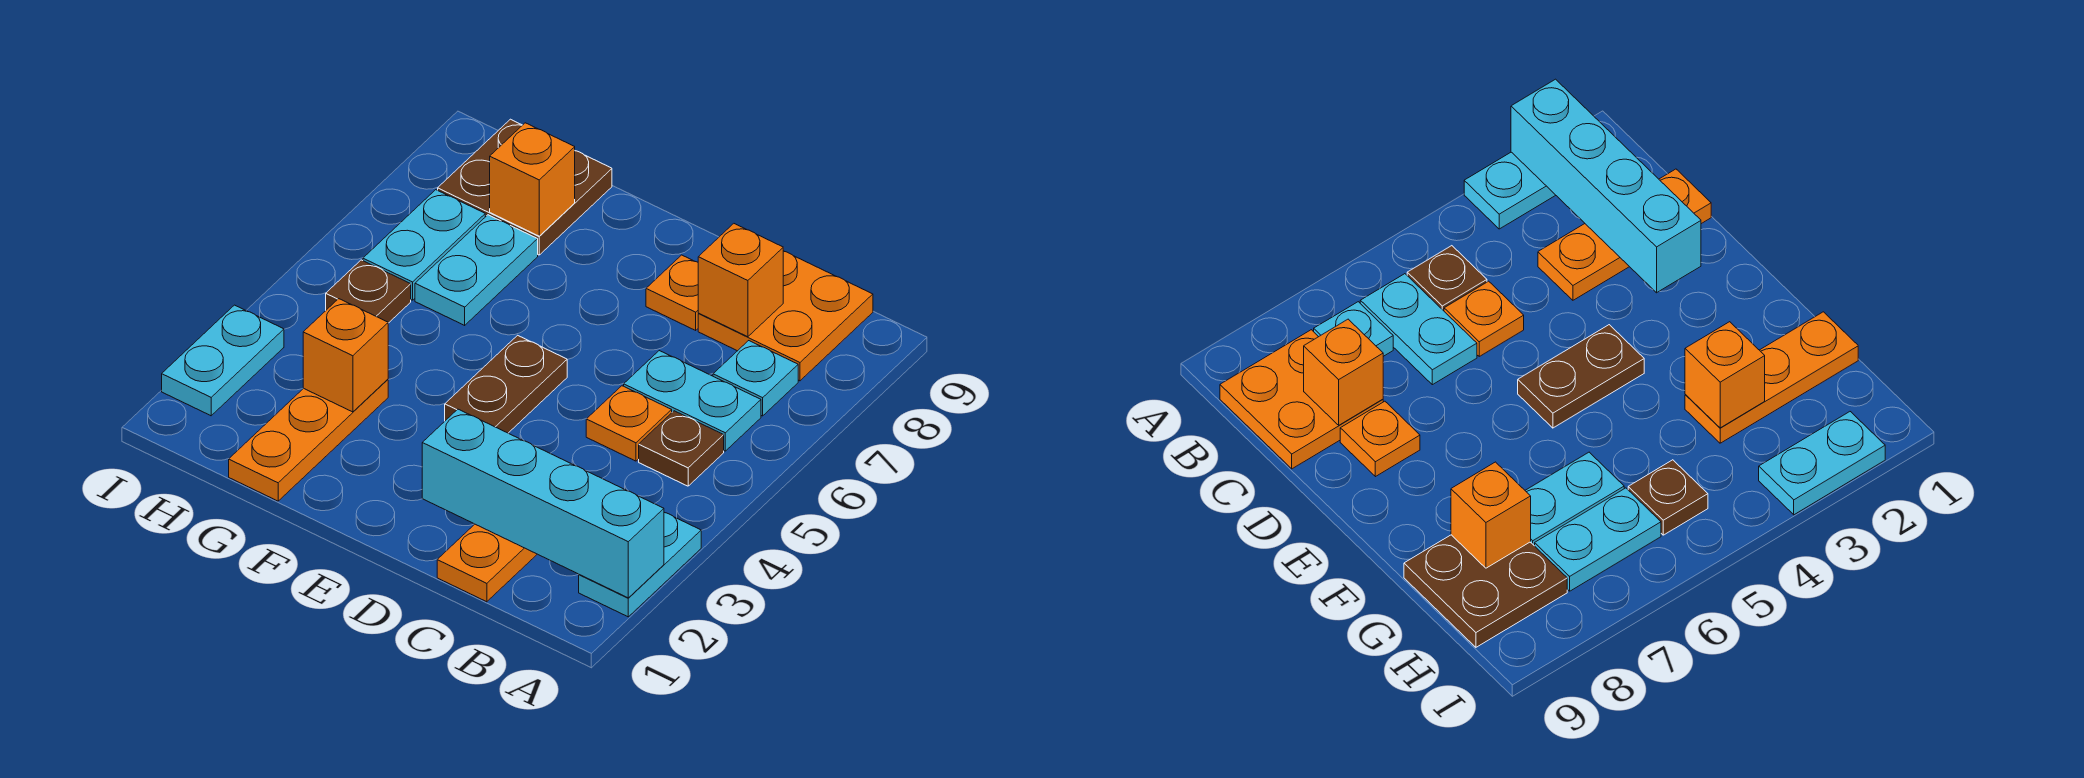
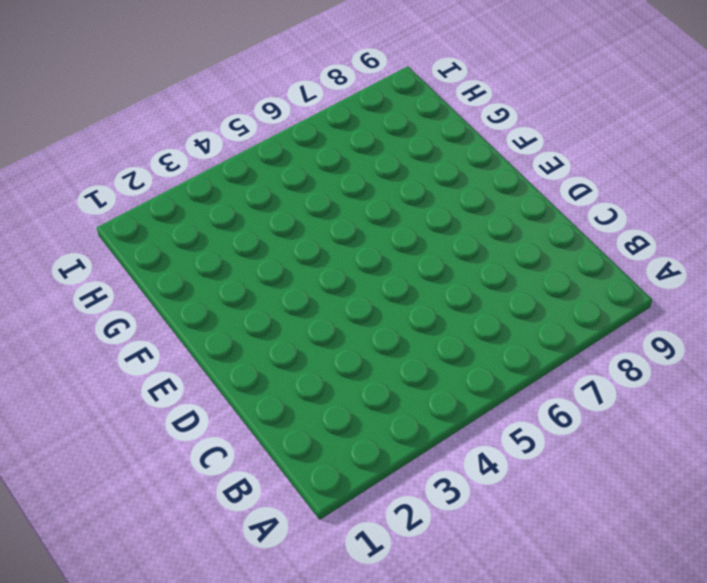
none -> cyan plate A2:A3 level 1
none -> brown plate B5 level 1
none -> cyan plate B6:C6 level 1

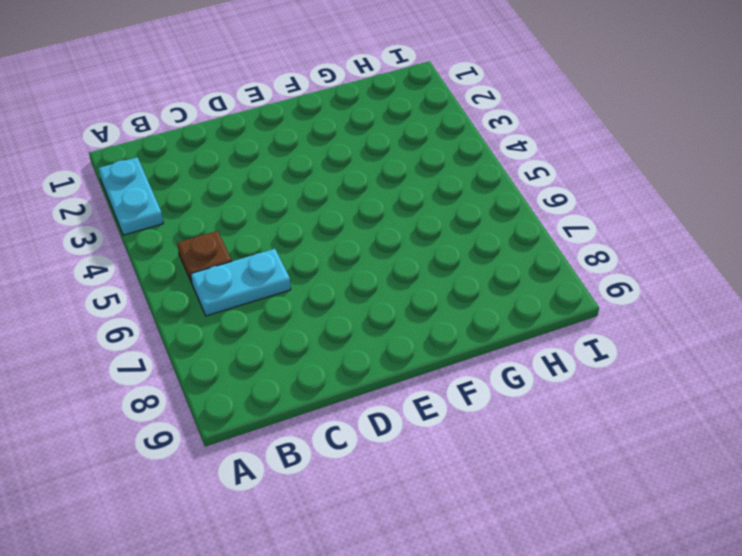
none -> cyan plate B7 level 1
none -> orange plate B8:C9 level 1
none -> orange plate C1:C3 level 1

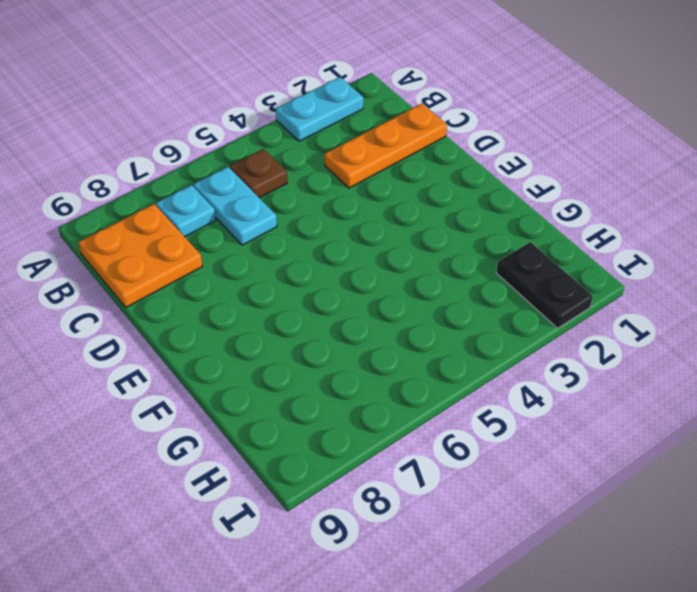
black plate H2:I2 level 1 -> cyan plate I2:I3 level 1
none -> orange plate C5 level 1
none -> orange plate D8 level 1
none -> brown plate E4:E5 level 1

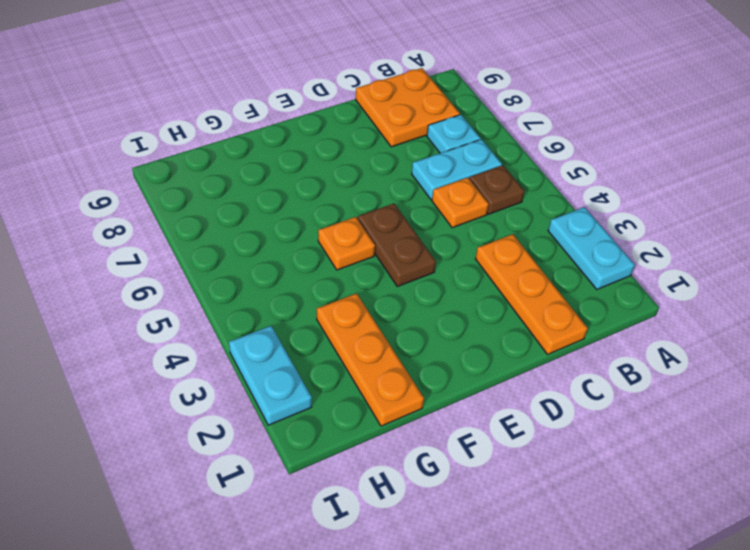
orange plate F5 level 1 -> orange plate D8 level 1
none -> cyan plate G6:G7 level 1
none -> brown plate G8:H9 level 1
none -> brown plate H5 level 1

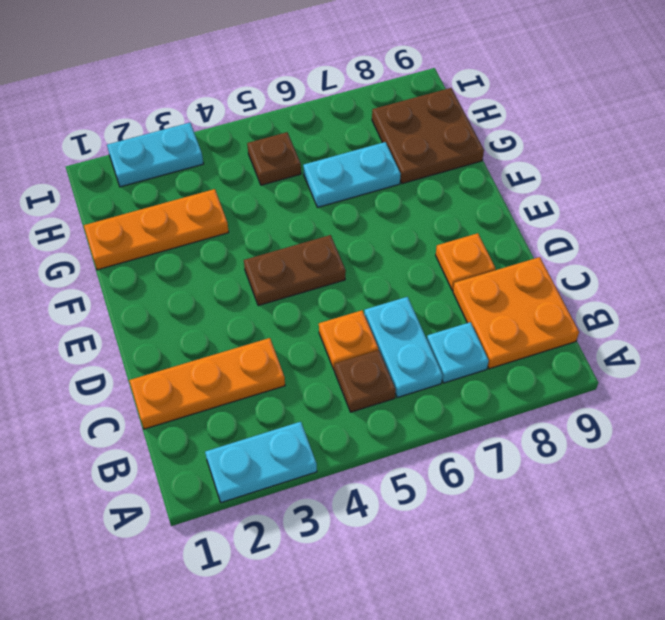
none -> cyan plate H6:H7 level 1
none -> cyan brick A2:D2 level 2
none -> orange brick C8 level 2

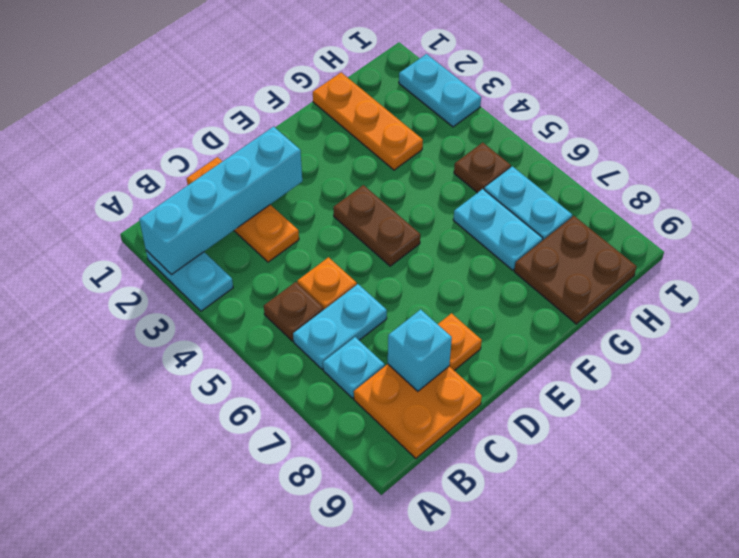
cyan brick C8 level 2 -> orange brick C8 level 2
none -> orange brick G3 level 2
none -> orange brick G8 level 2

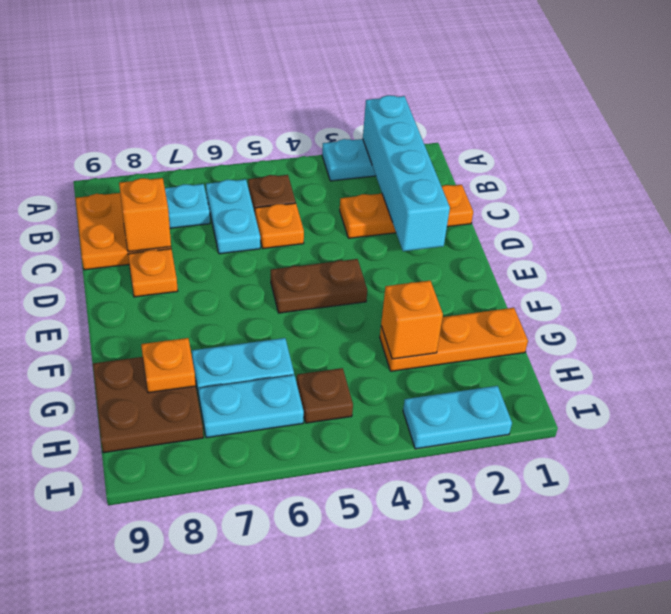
orange plate G8 level 2 -> orange brick G8 level 2

